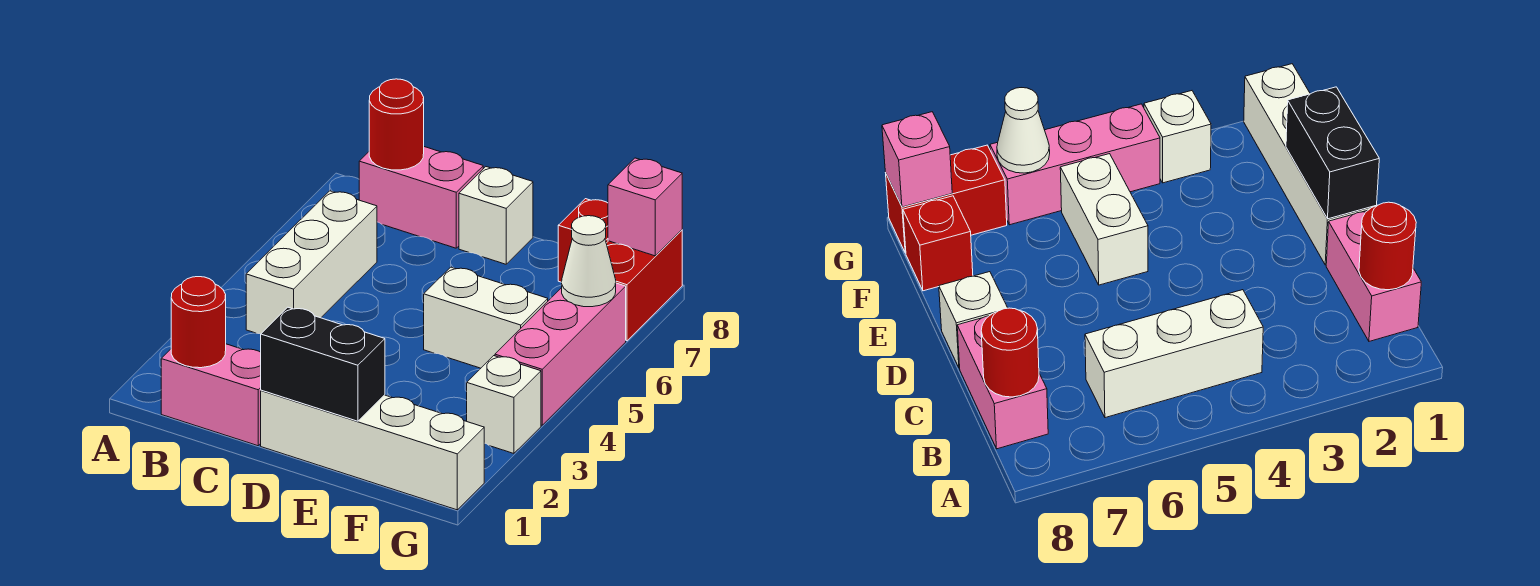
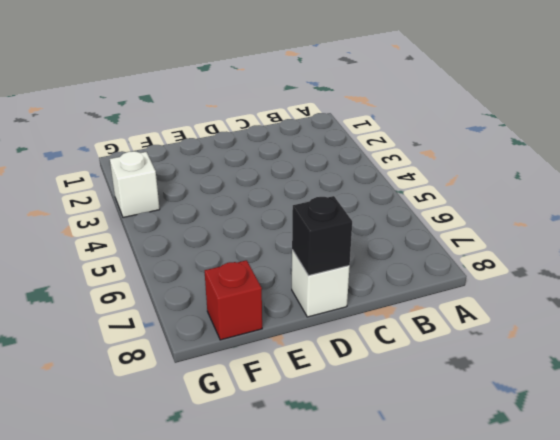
black brick D8 level 2 -> none
none -> pink brick B1:C1 level 1
none -> white brick B4:B6 level 1
none -> pink brick B8:C8 level 1

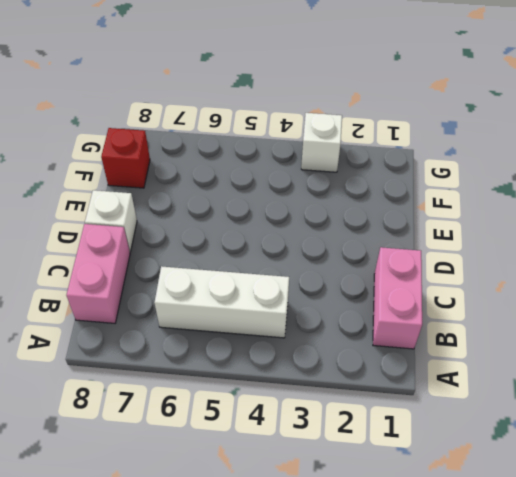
none -> white brick D1:G1 level 1
none -> white brick E5:F5 level 1
none -> pink brick G4:G6 level 1

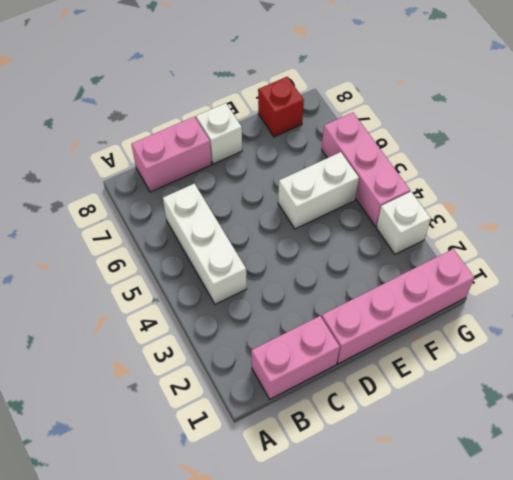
pink brick D1:G1 level 1 -> white brick D1:G1 level 1
none -> red brick G7:G8 level 1
none -> red round brick B1 level 2
none -> red round brick B8 level 2

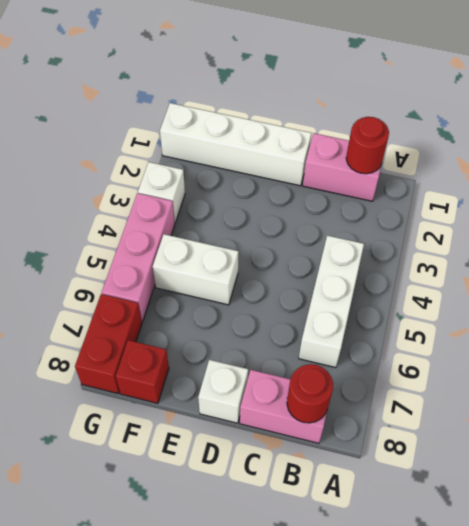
none -> black brick D1:E1 level 2
none -> white cone G6 level 2
none -> pink brick G8 level 2

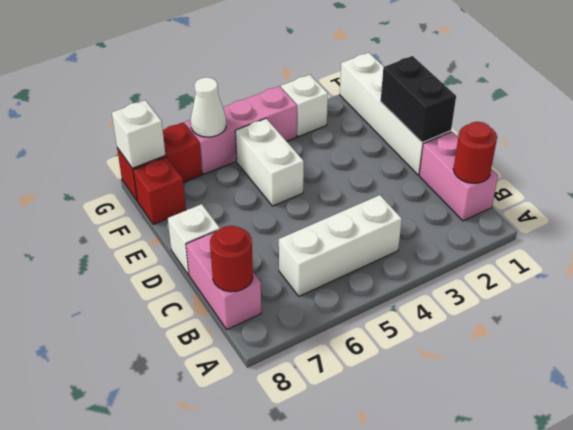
white brick G8 level 2 -> pink brick G8 level 2

